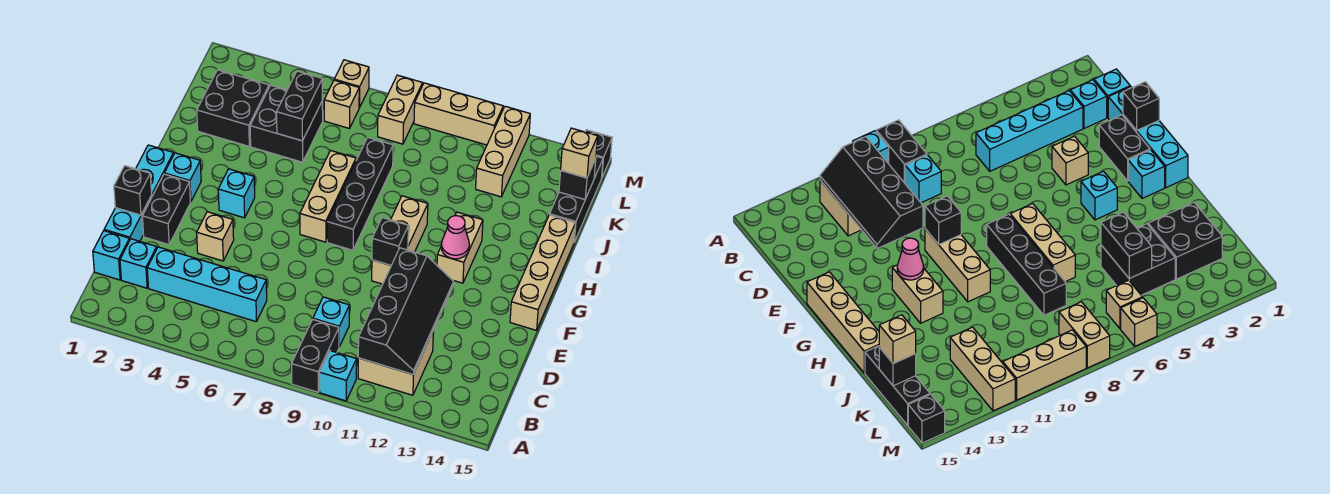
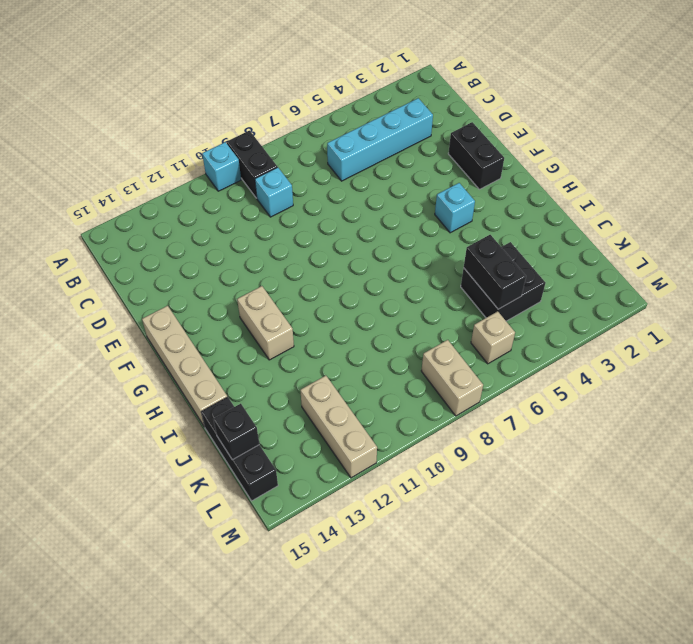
none -> tan brick B11:C12 level 1
none -> cyan brick C1 level 1
none -> cyan brick C2 level 1
none -> cyan brick D1:G1 level 1

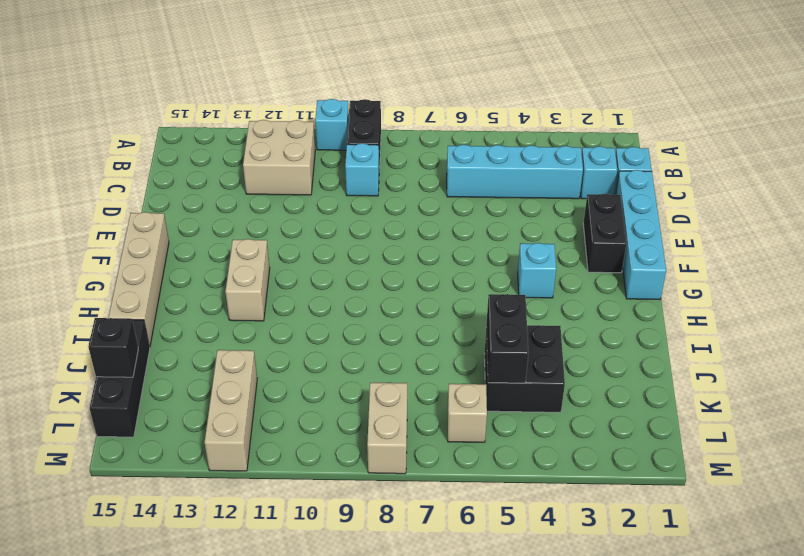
none -> tan brick E4 level 1
none -> tan brick F10:H10 level 1
none -> cyan brick G2 level 1
none -> tan brick G7:I7 level 1

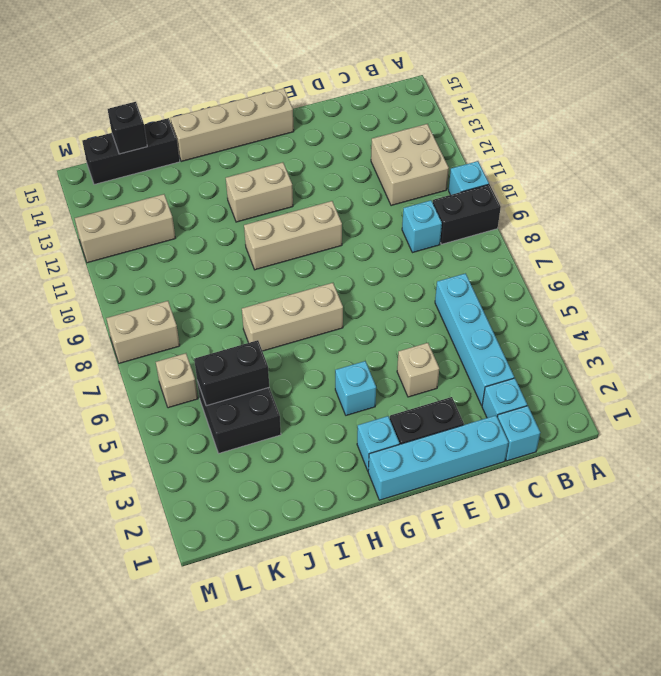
none -> black brick G8:J8 level 1
none -> black brick J2:K3 level 1
none -> tan brick M6 level 1
none -> tan brick M9:M11 level 1

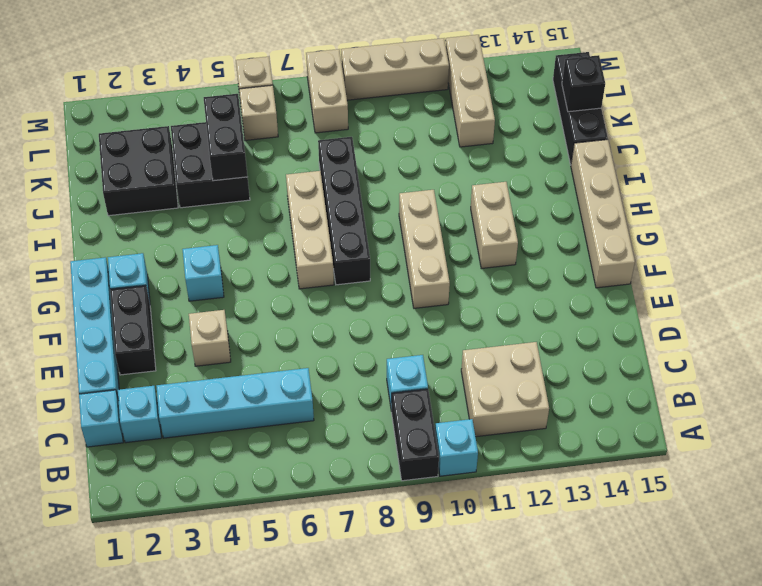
none -> black brick M15 level 1
none -> black slope B11:E12 level 2 top 11
none -> black brick E1 level 2
none -> black brick F10 level 2

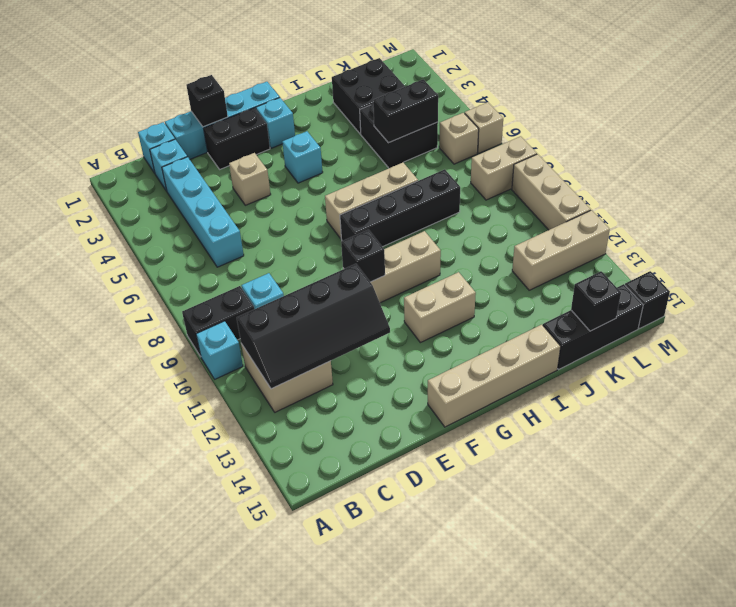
none -> pink cone G12 level 2
none -> tan brick K15 level 3

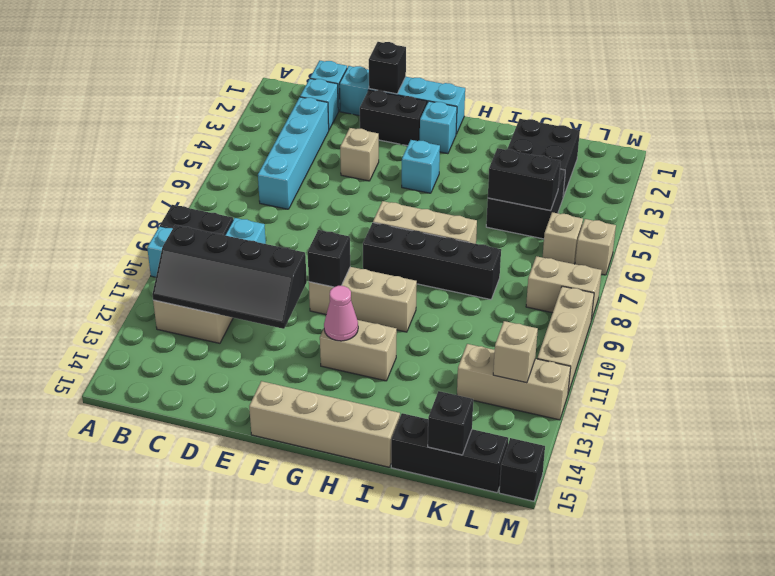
tan brick L12 level 2 -> tan brick K15 level 3

